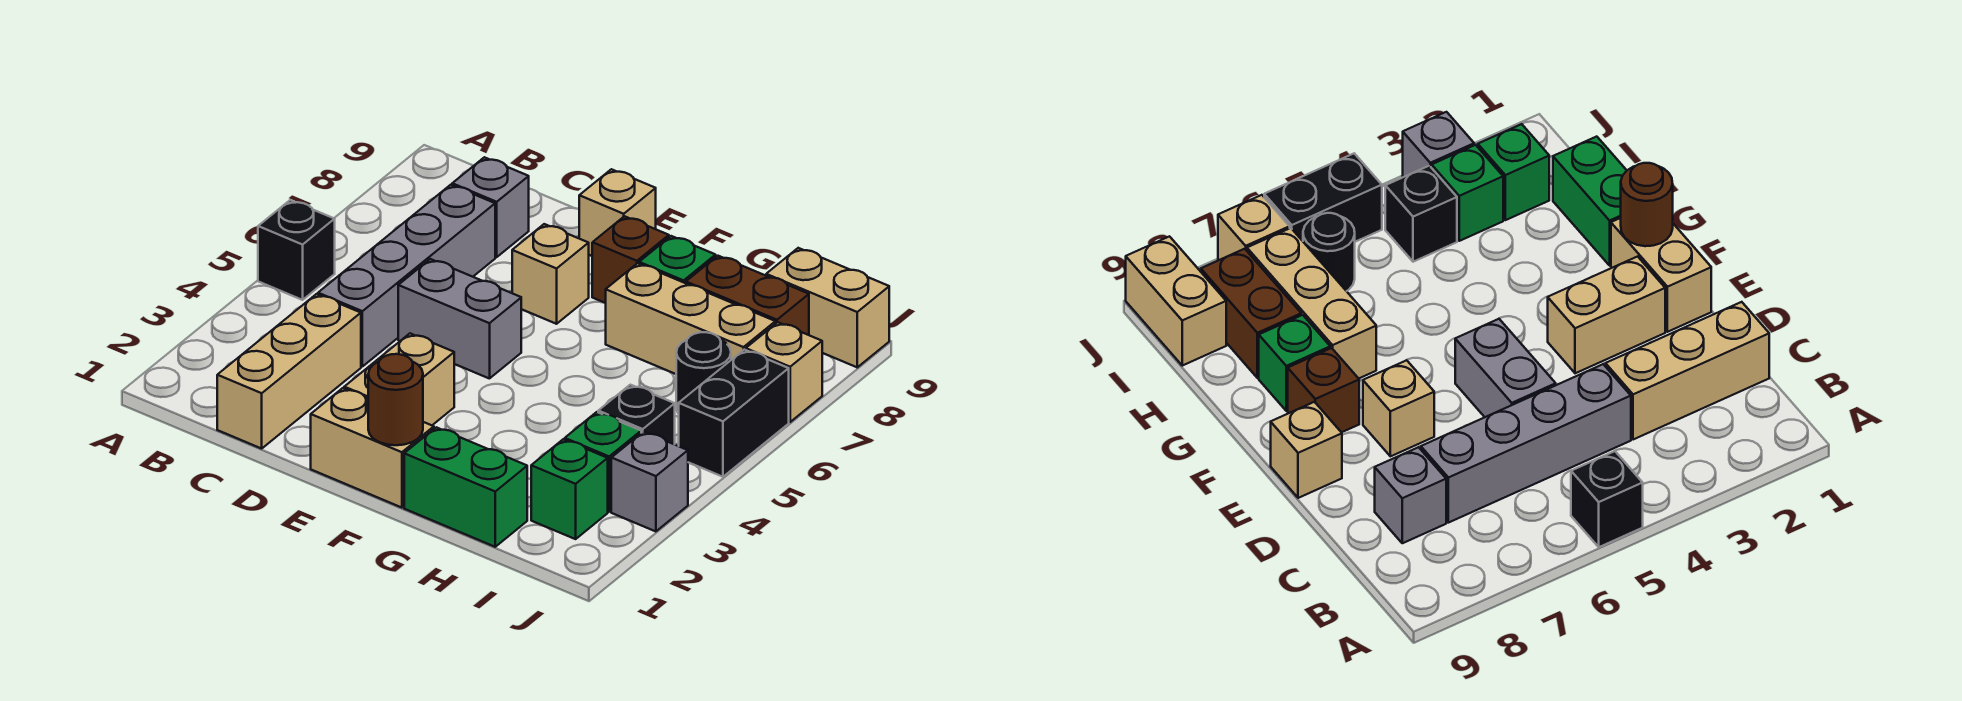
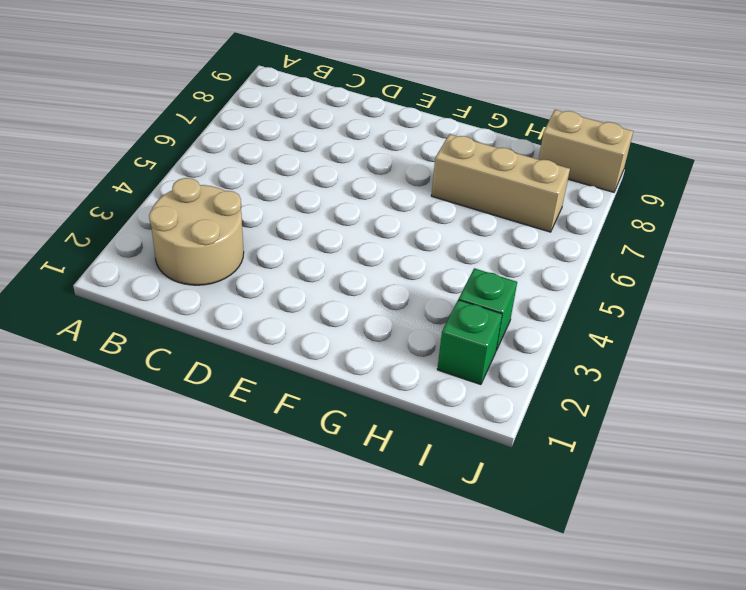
tan round brick B2:C3 level 1 -> tan brick C1:C3 level 1
none -> black brick A5 level 1
none -> grey brick C4:C7 level 1
none -> grey brick C8 level 1

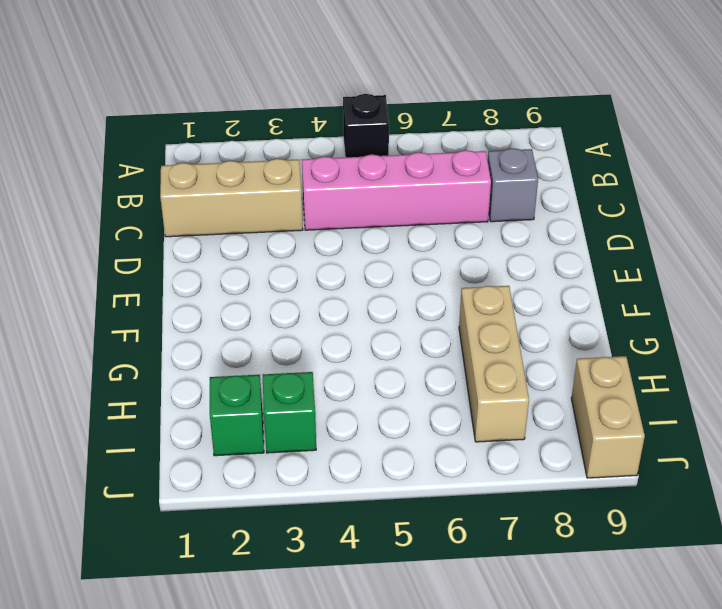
pink brick C4:C7 level 1 -> grey brick C4:C7 level 1
none -> grey brick D5:E5 level 1
none -> tan brick E1:F1 level 1
none -> tan brick E2:E3 level 1

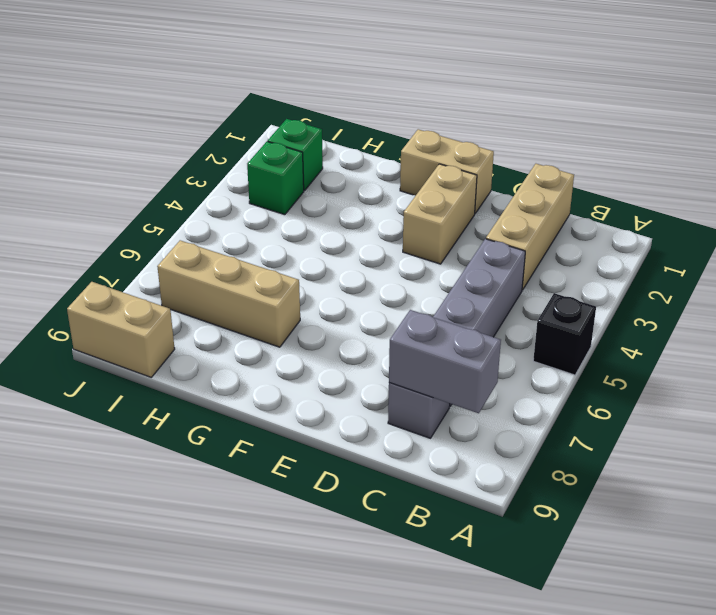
grey brick B8:C8 level 2 -> grey brick D5:E5 level 1
none -> tan brick E7 level 1
none -> tan brick E9 level 1
none -> brown brick F8 level 1

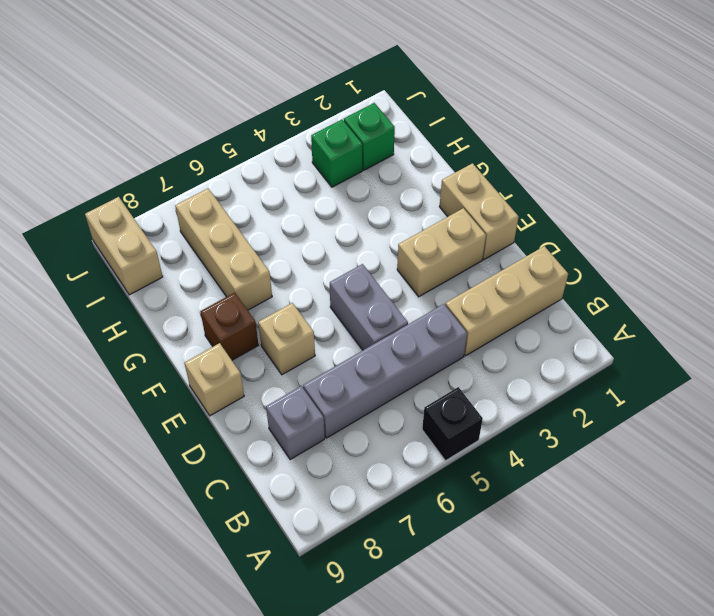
none -> green brick G1:H1 level 1
none -> green brick G8 level 1
none -> brown brick H8:I8 level 1

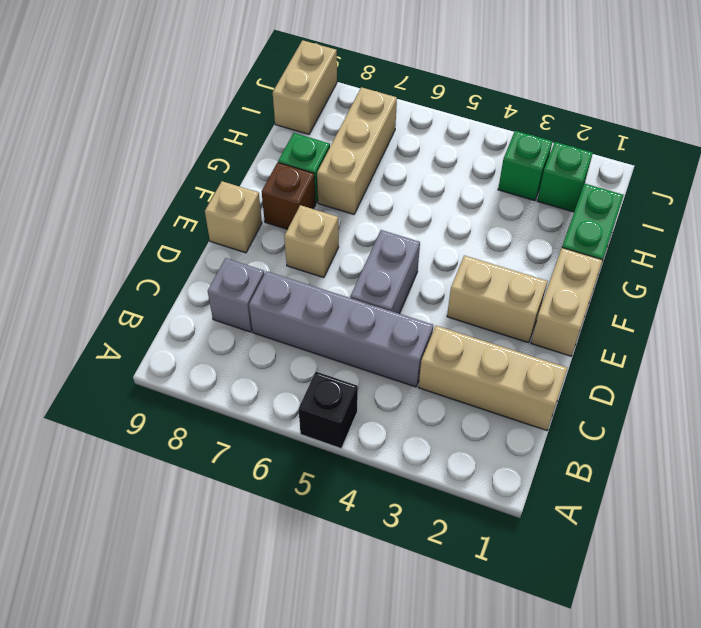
none -> brown brick H8:I8 level 1
none -> black brick I4 level 1
none -> black round brick I6 level 1

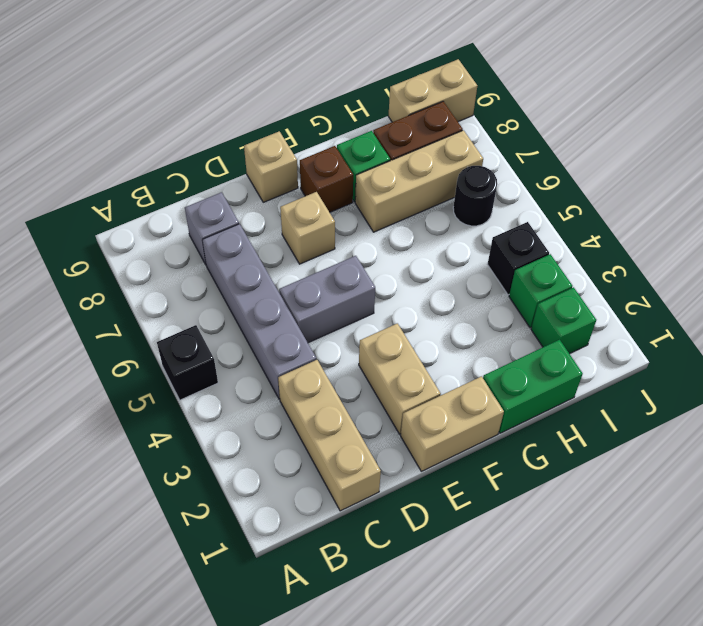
none -> grey brick J3 level 1
none -> black brick J5:J6 level 1
none -> tan brick J7 level 1

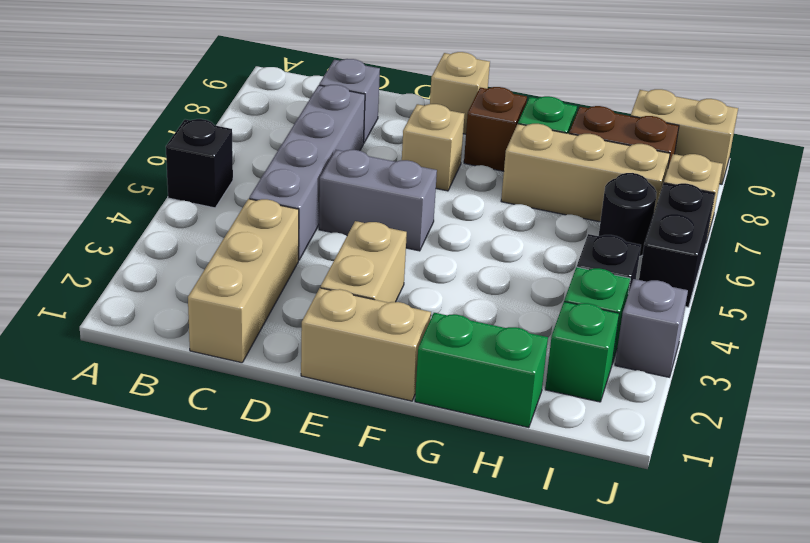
none -> brown round brick F1 level 2

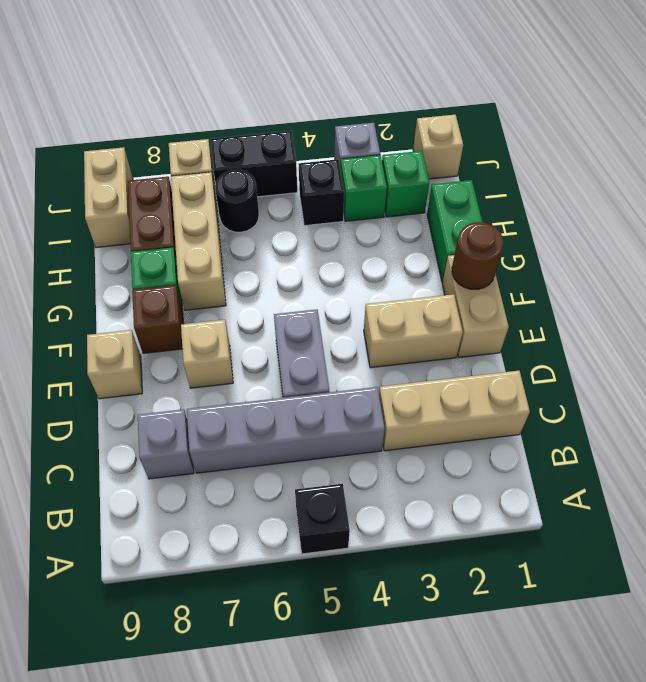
tan brick J1 level 1 -> none

